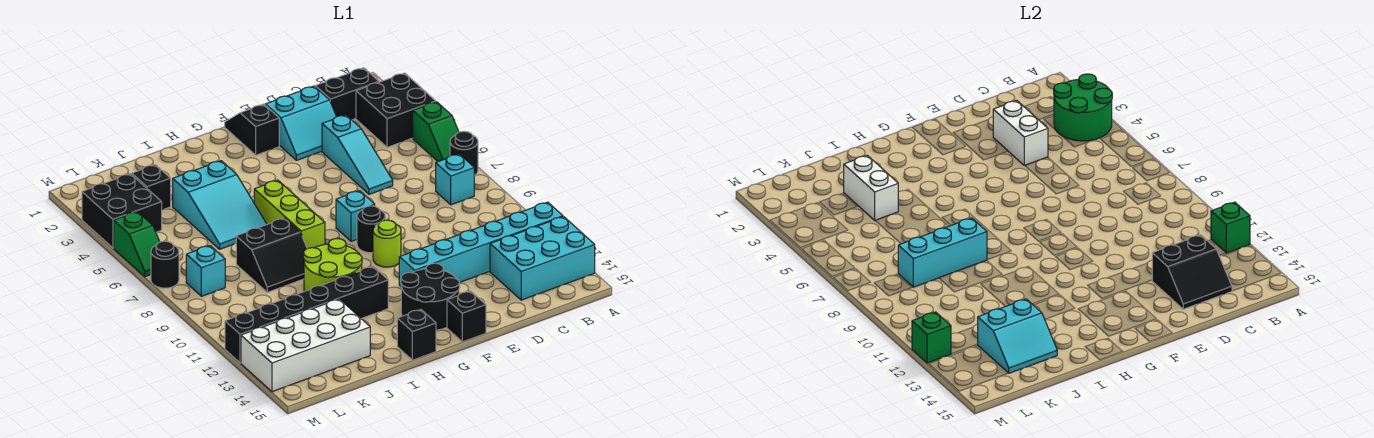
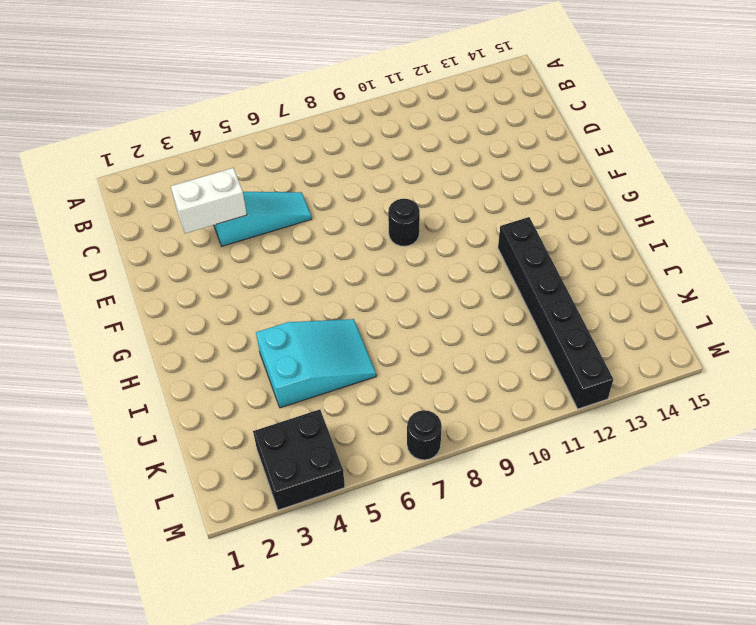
none -> black brick A3:B4 level 1
none -> green slope A5:A6 level 1 top 5
none -> black round brick A7 level 1
none -> cyan brick A12:F12 level 1

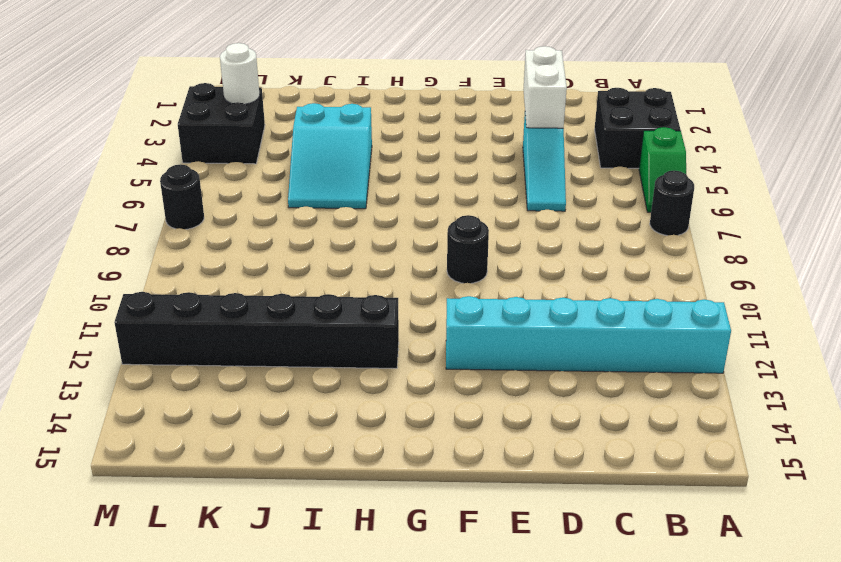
white round brick L3 level 2 -> none
none -> cyan brick A13:C14 level 1
none -> black brick B2:C2 level 1
none -> cyan brick B8 level 1
none -> cyan slope D2:E3 level 1 top 2

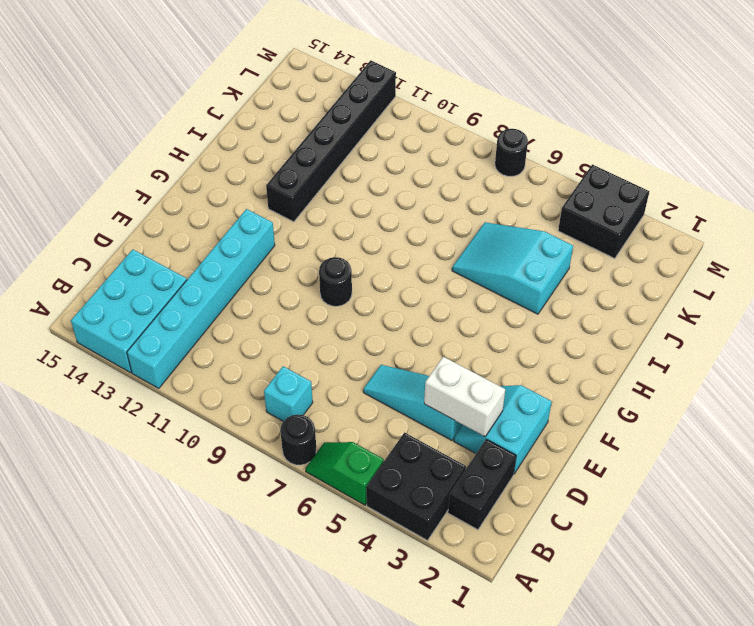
none -> black slope F1:F2 level 1 top 2
none -> cyan brick F8 level 1
none -> lime round brick F10 level 1
none -> black round brick F13:G14 level 1

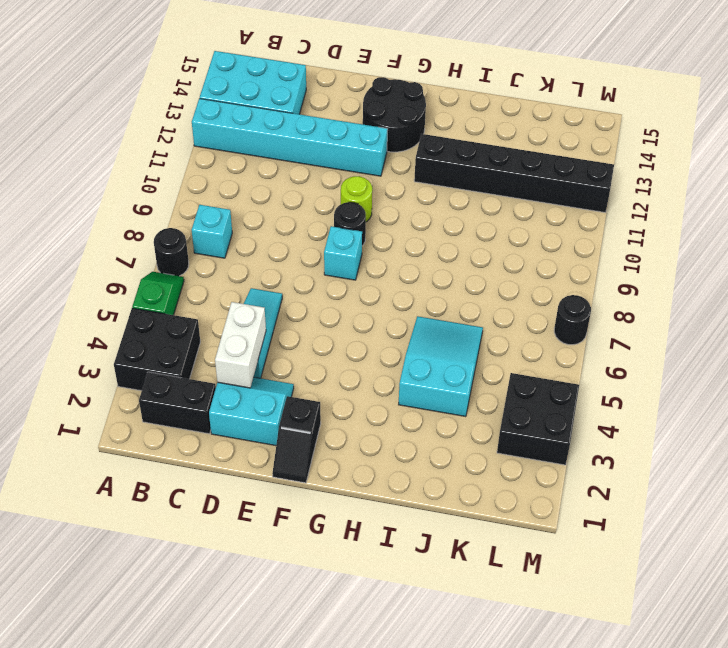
none -> black brick F15 level 1
none -> lime brick H6:H8 level 1
none -> lime round brick H10:I11 level 1
none -> black brick H15 level 1

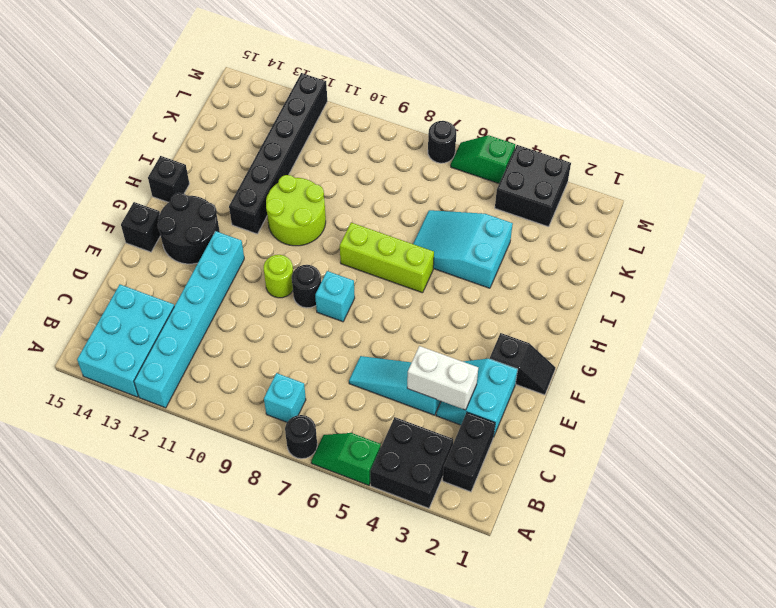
none -> black slope I8:J9 level 1 top 8
none -> white brick J13:M14 level 1
none -> black brick K3 level 1
none -> cyan brick L8 level 1

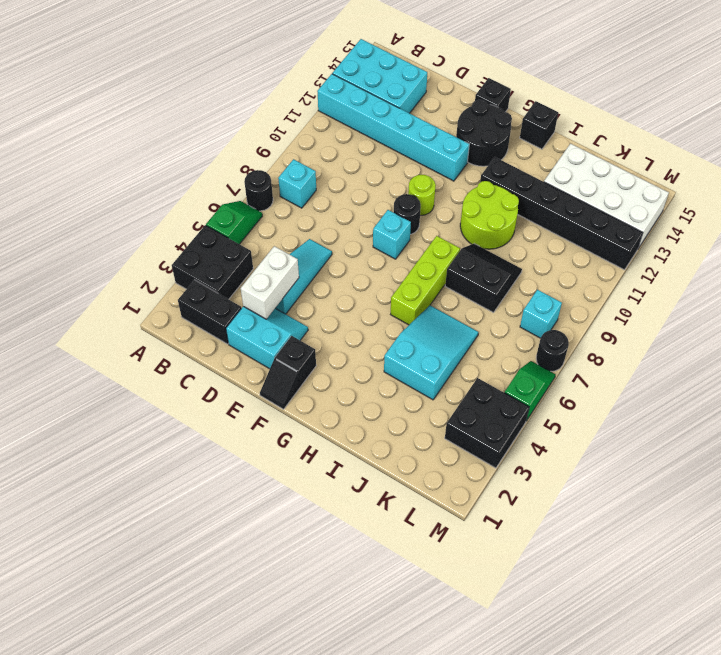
none -> black brick K3 level 1
none -> green round brick A3:B4 level 2
none -> green brick A12 level 2
none -> black slope C13:D14 level 2 top 13

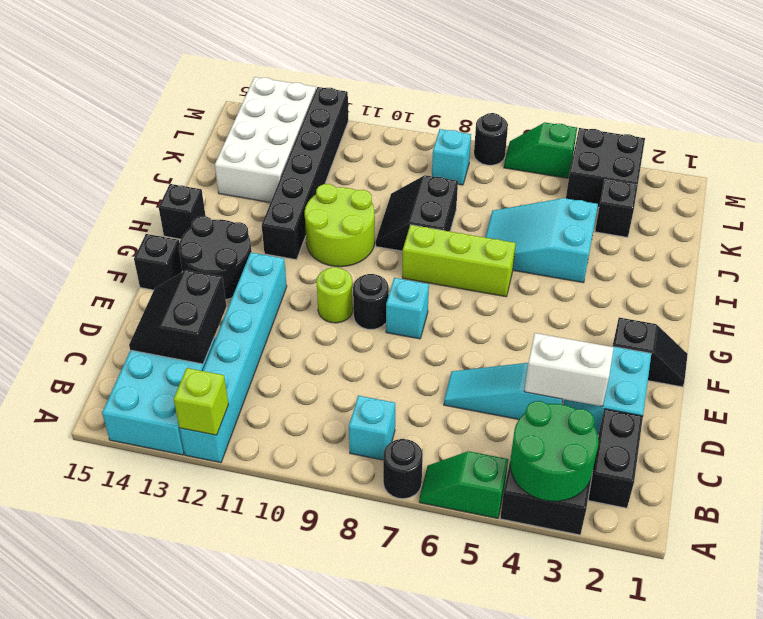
lime brick A12 level 2 -> green brick A12 level 2
none -> cyan brick I8:K8 level 2
none -> white brick J3:J4 level 2
none -> cyan slope J13:K14 level 2 top 13
none -> green brick M12 level 2

